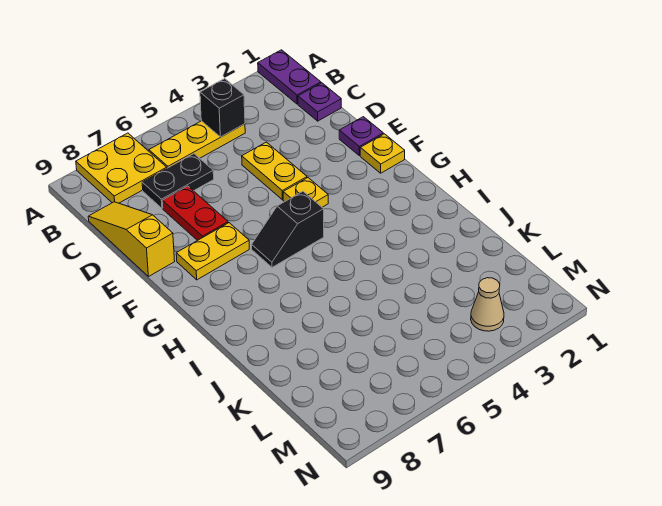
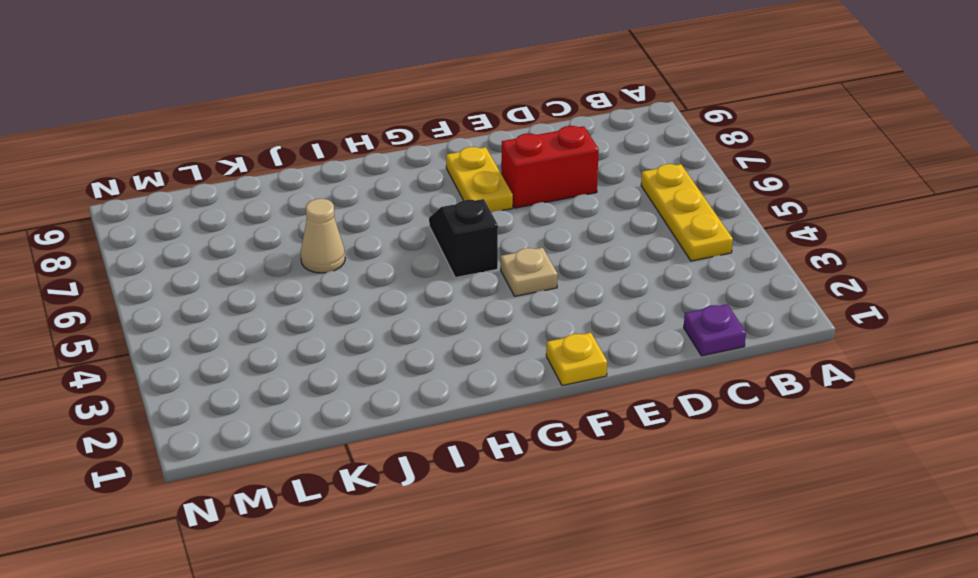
red brick D7:E7 level 1 -> red plate D7:E7 level 1
tan plate F4 level 1 -> yellow plate F4 level 1
tan cone J6 level 1 -> tan cone M3 level 1
none -> purple plate A1:B1 level 1
none -> yellow plate A7:B8 level 1
none -> black plate C6:C7 level 1

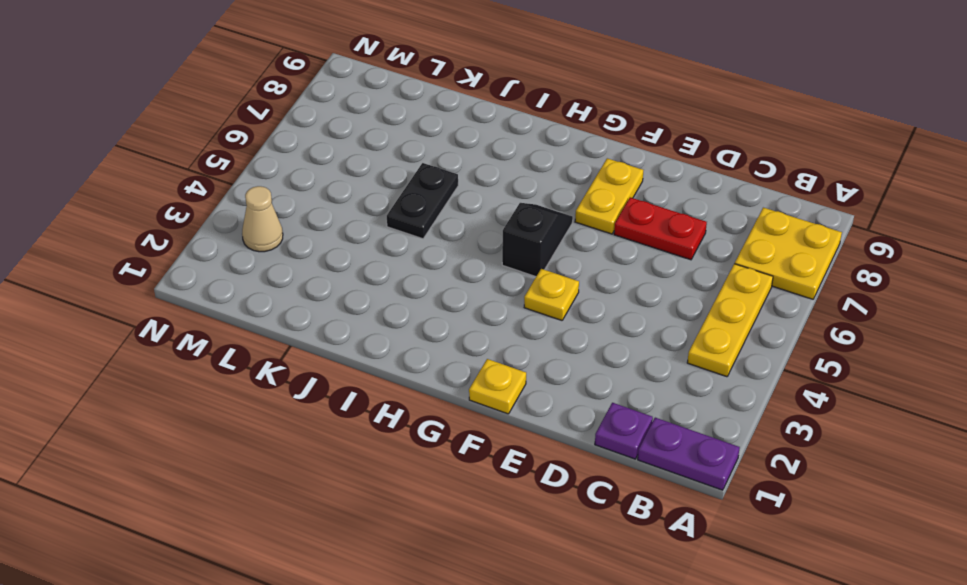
black plate J5:J6 level 1 -> black plate C6:C7 level 1
none -> yellow slope C9:E9 level 1 top E
none -> yellow plate D4:E4 level 1
none -> purple plate E1 level 1

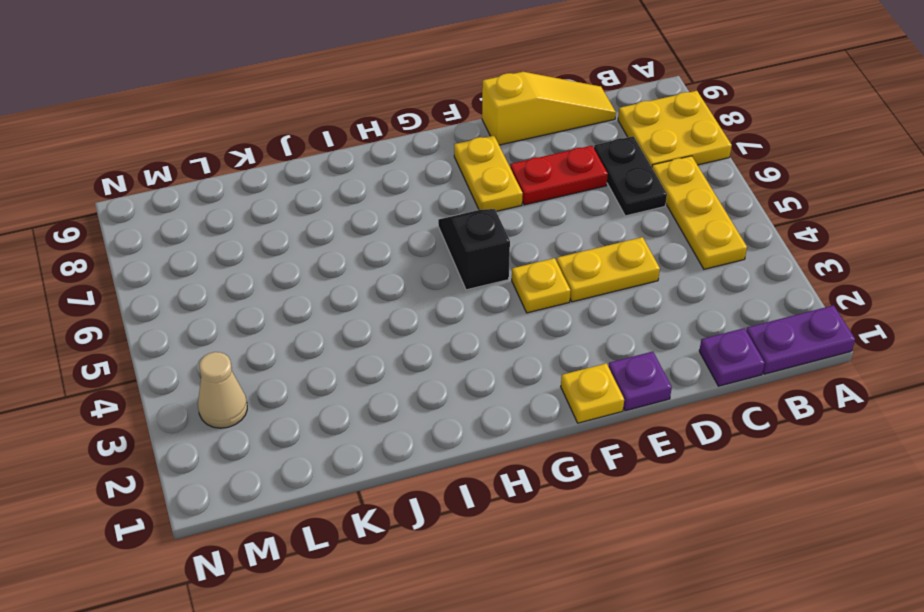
none -> black brick B4 level 2

